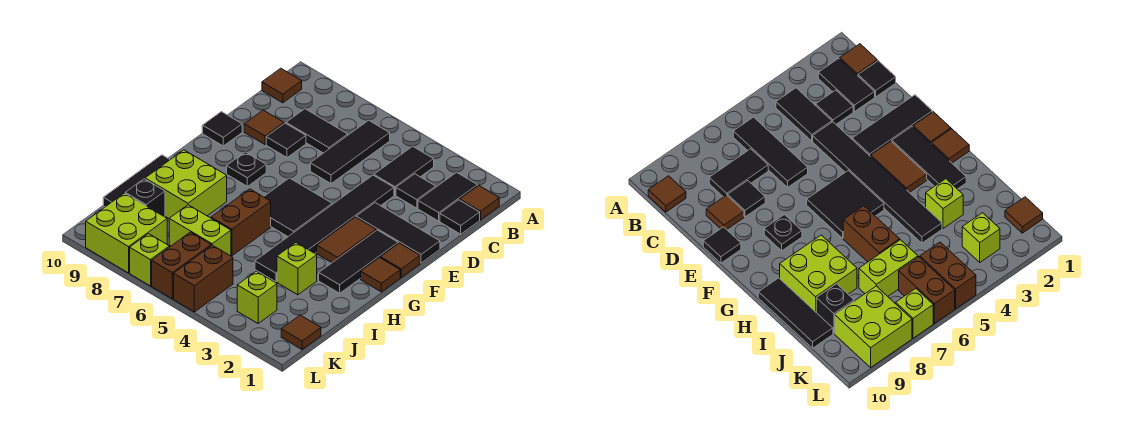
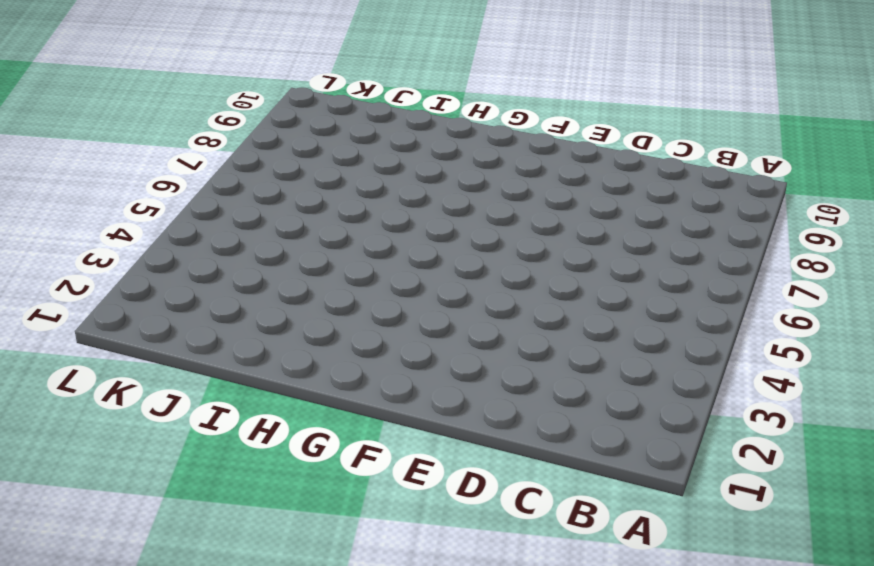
none -> brown tile B1 level 1
none -> black tile B2:C2 level 1
none -> black tile B4:C4 level 1
none -> black tile B6:D6 level 1

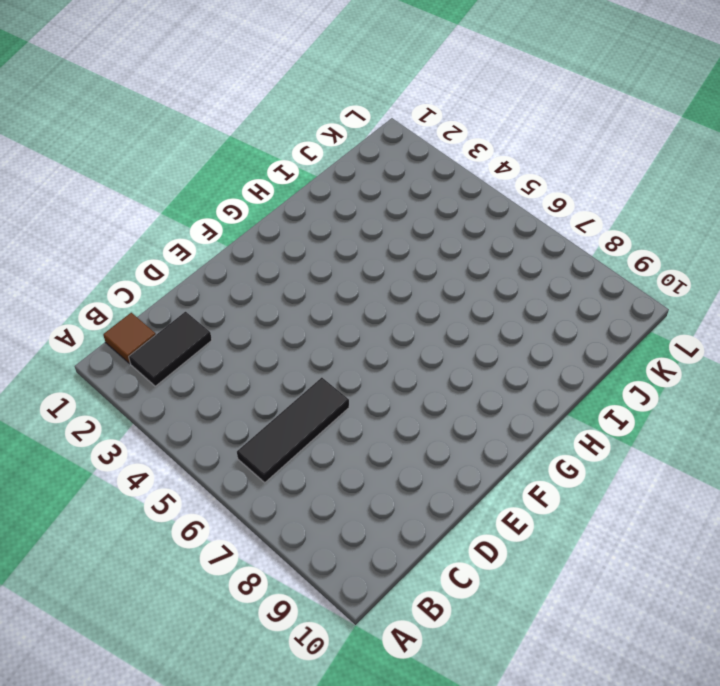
none -> black tile B4:C4 level 1
none -> brown tile B10 level 1
none -> black tile C1 level 1
none -> black tile C3 level 1

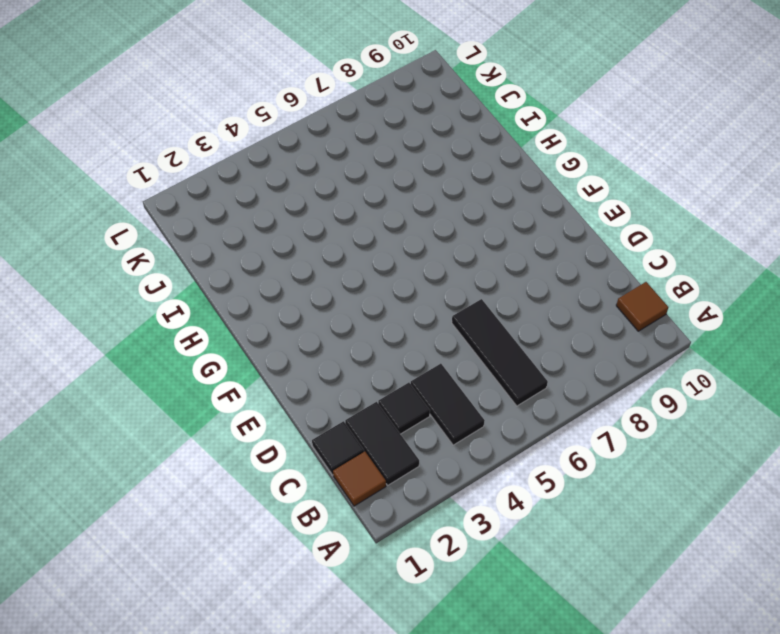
none -> black tile C7:C8 level 1
none -> black tile D4:I4 level 1
none -> black tile D8 level 1
none -> brown tile D9 level 1

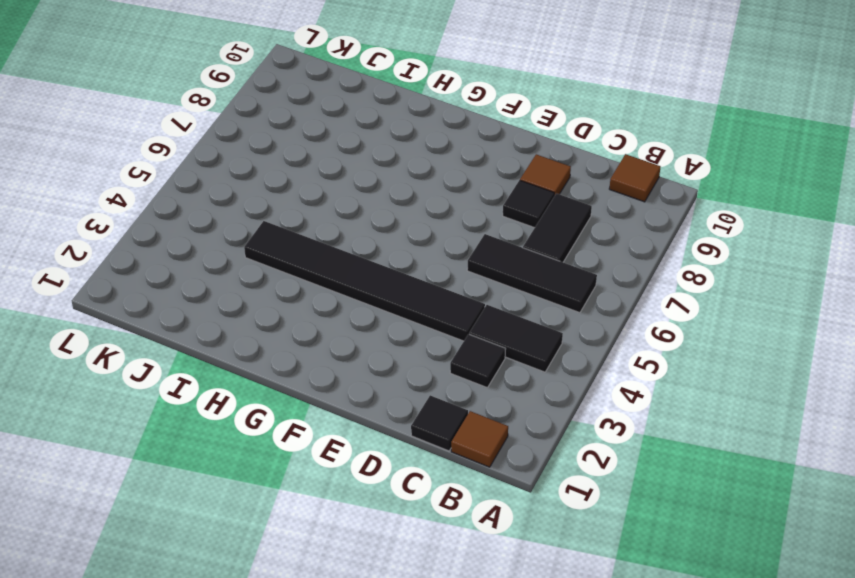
none -> black tile B2:C2 level 1
none -> black tile E1:E3 level 1
none -> black tile E10 level 1
none -> brown tile F1 level 1

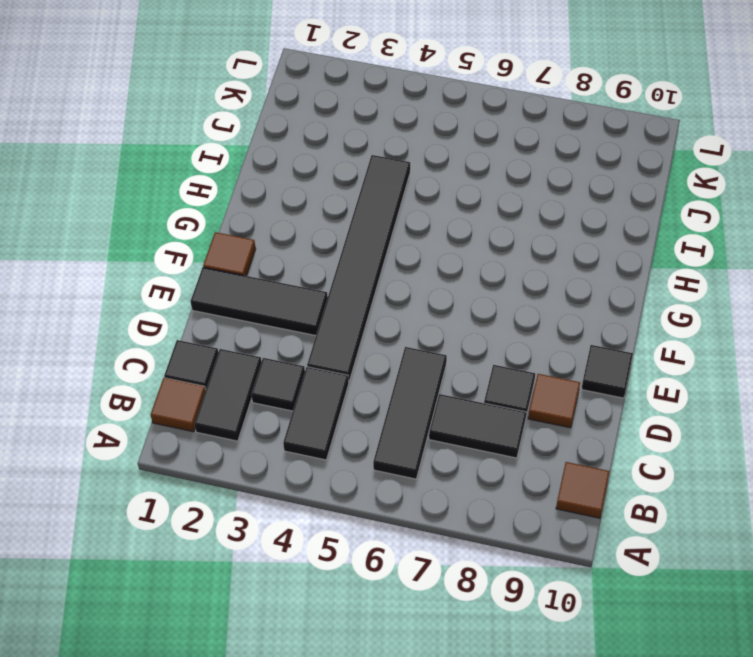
none -> black tile F2:H2 level 1
none -> brown tile F3:G3 level 1
none -> black tile F5:G6 level 1
none -> black plate F8 level 1

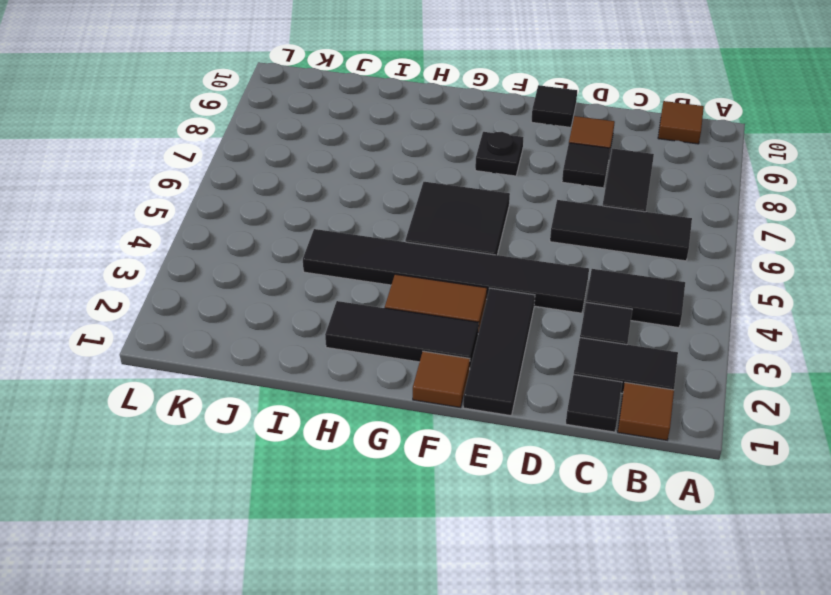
none -> brown tile G1 level 1
none -> brown brick H6:I6 level 1
none -> lime brick H8:I9 level 1
none -> black tile H10:J10 level 1

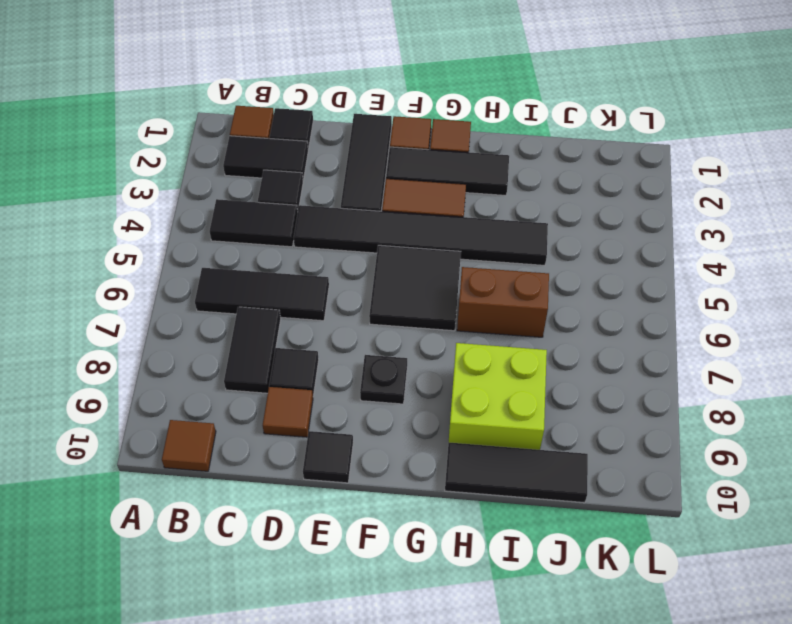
none -> lime brick I3 level 1
none -> lime brick J6:J7 level 1
none -> black brick J9 level 1
none -> brown tile K1 level 1

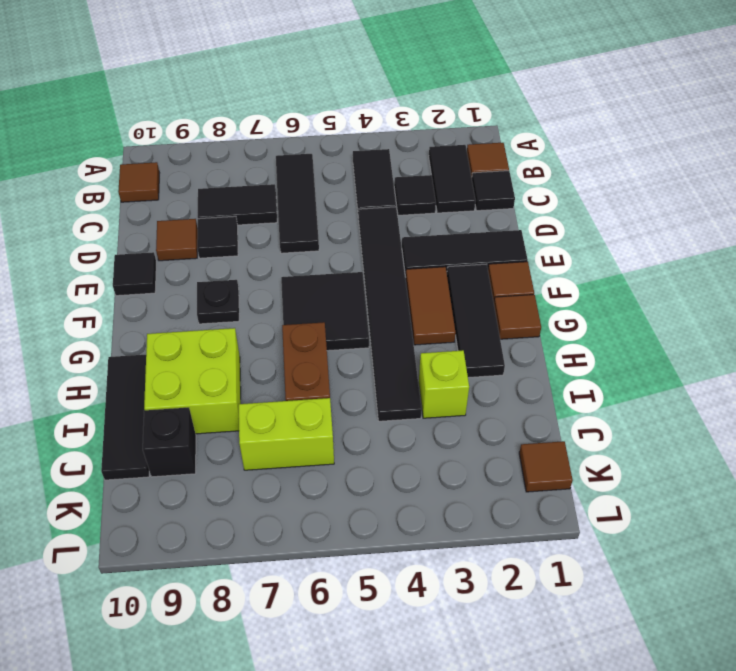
none -> lime brick K3 level 1
none -> brown brick K5:L5 level 1
none -> brown brick K6:L6 level 1
none -> lime brick K8:L9 level 1

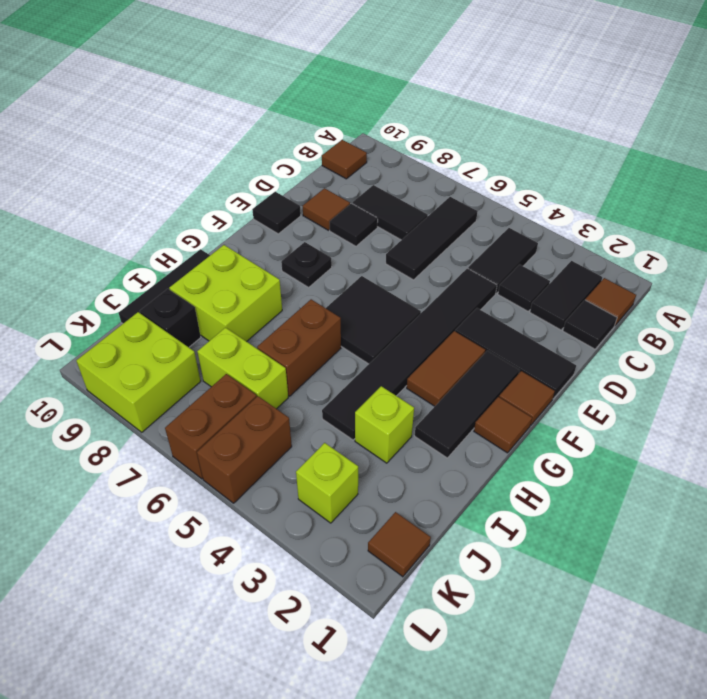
none -> lime brick L7 level 1

